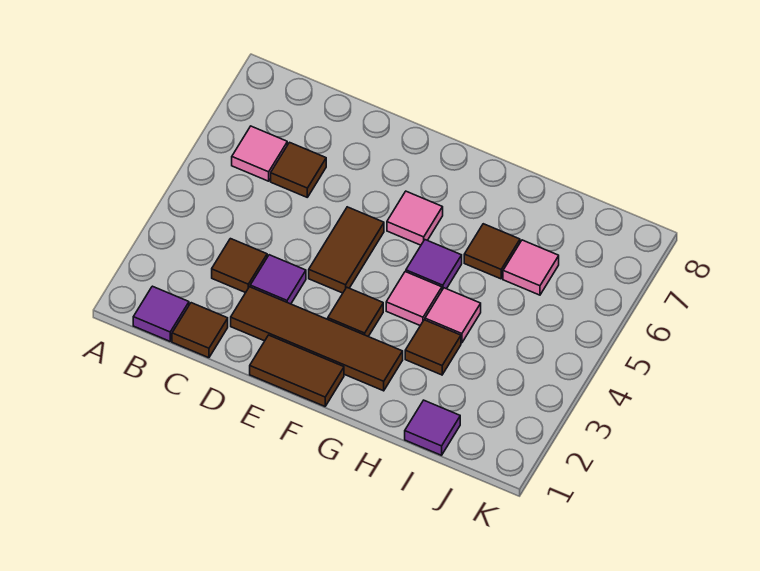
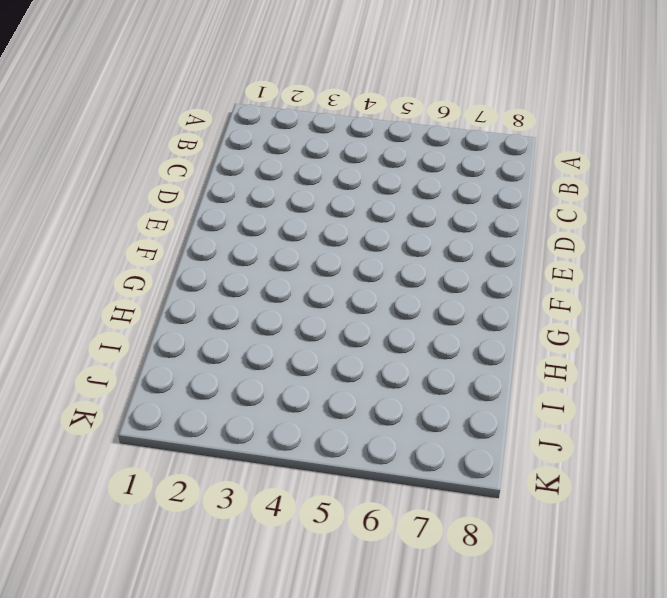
none -> purple tile B1 level 1
none -> pink tile B6 level 1
none -> brown tile C1 level 1

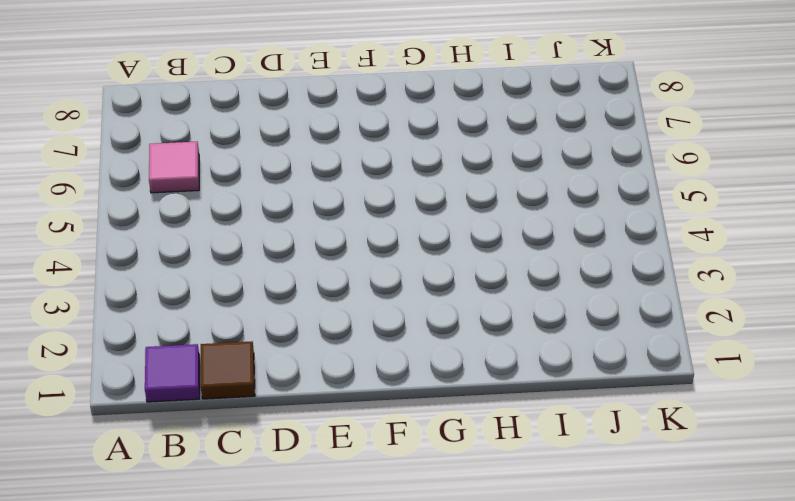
none -> brown tile C3 level 1
none -> brown tile C6 level 1
none -> brown tile D2:G2 level 1

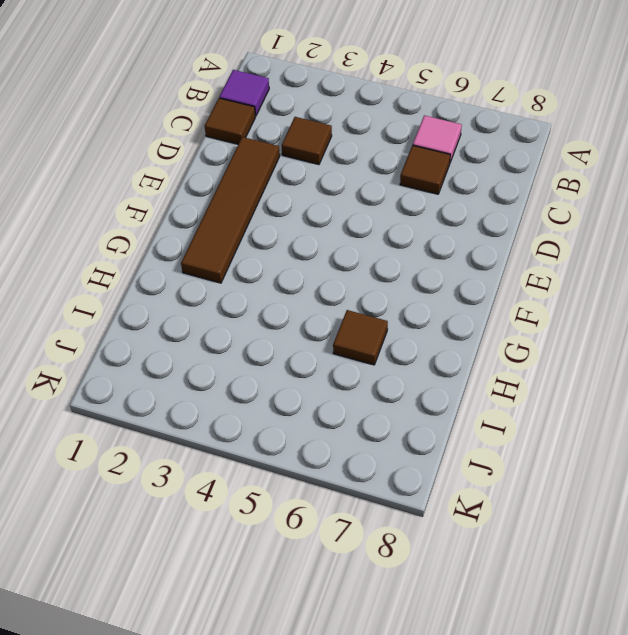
none -> purple tile D3 level 1
none -> brown tile E1:F1 level 1
none -> brown tile E4:E5 level 1

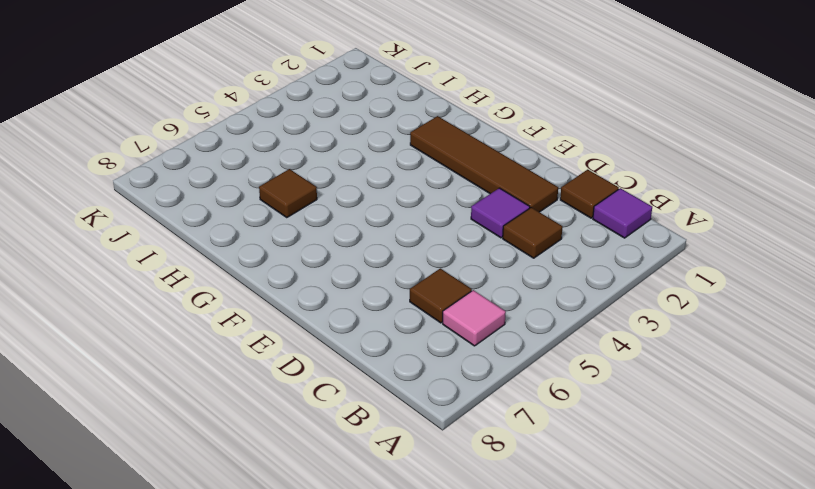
none -> brown tile E1:F1 level 1
none -> brown tile E4:E5 level 1
none -> brown tile F3 level 1

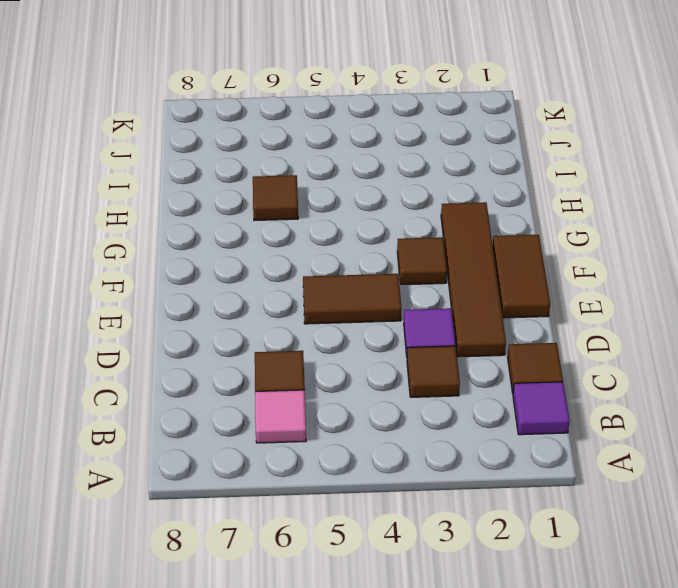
none -> pink tile F6 level 1
none -> pink tile G4 level 1
none -> purple tile G5 level 1

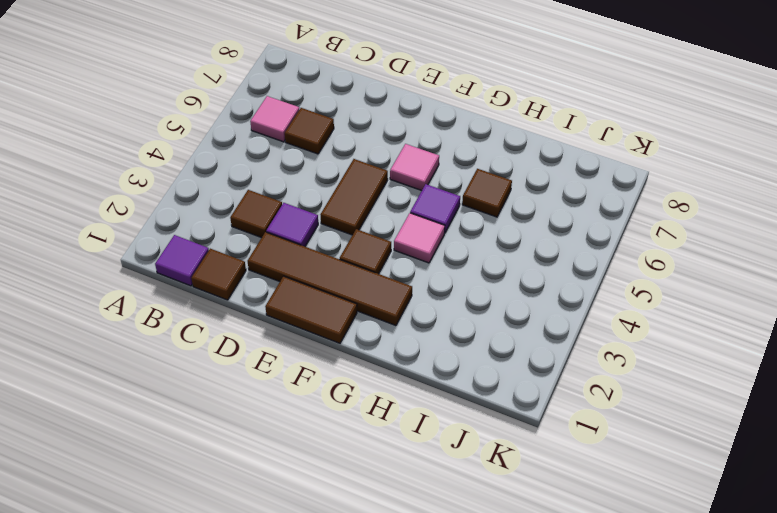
none -> brown tile H3 level 1
none -> pink tile H4 level 1
none -> purple tile I1 level 1

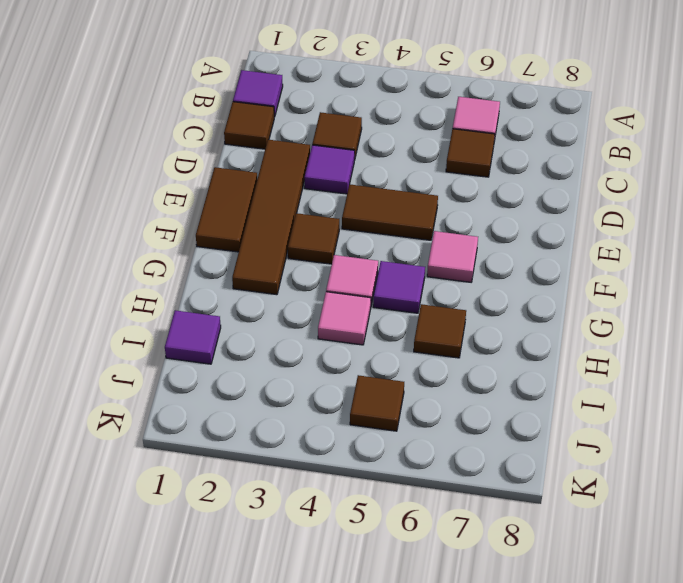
brown tile J5 level 1 -> brown tile H3 level 1
none -> pink tile I6 level 1

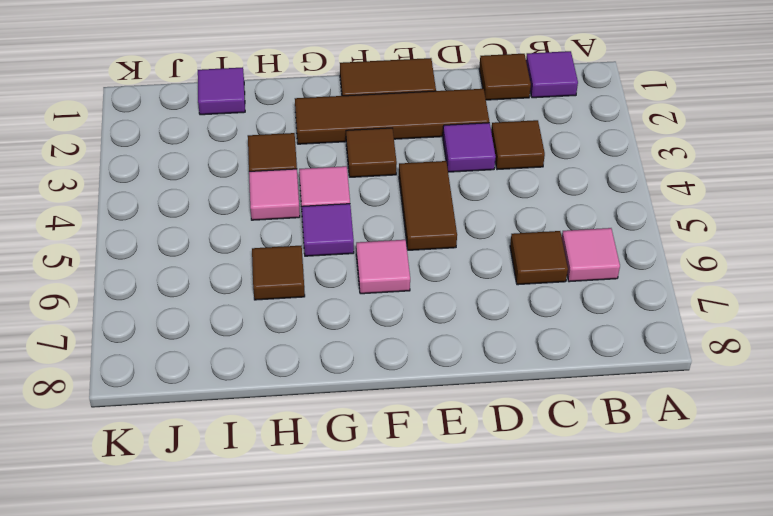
none -> pink tile I6 level 1

